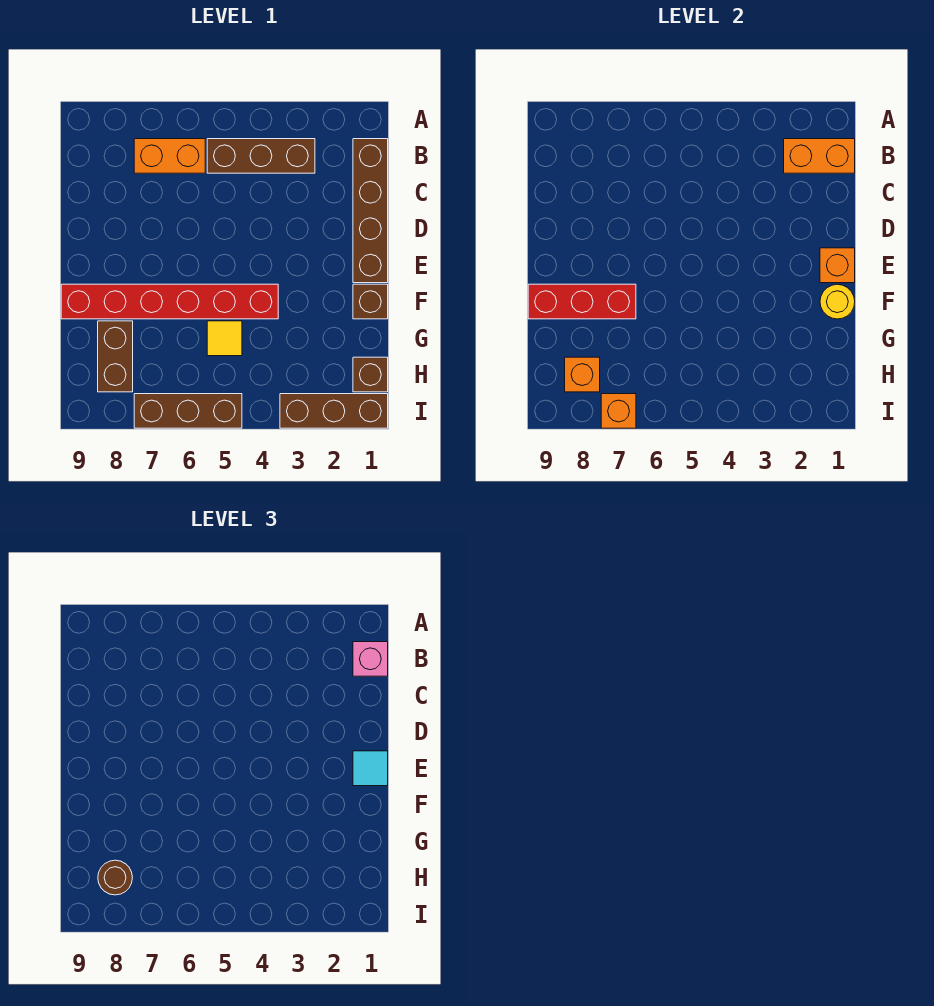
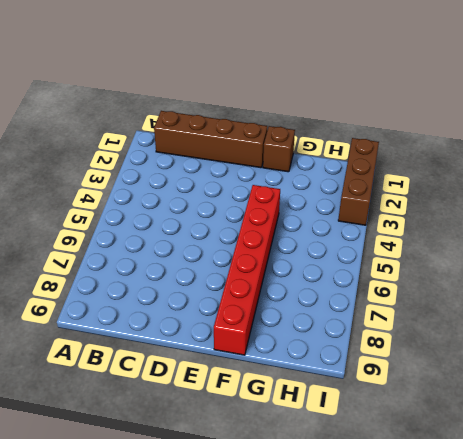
none -> brown brick B3:B5 level 1
none -> orange brick B6:B7 level 1
none -> yellow tile G5 level 1

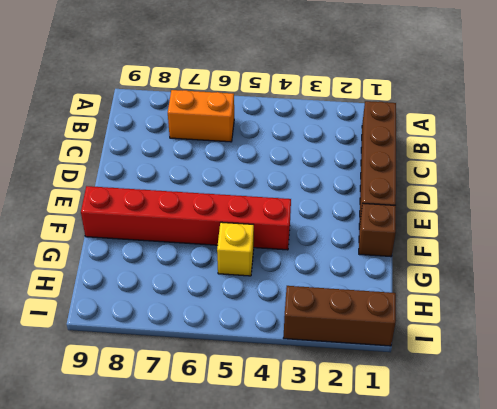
yellow brick G5 level 1 -> yellow tile G5 level 1
none -> brown brick B3:B5 level 1
none -> brown brick G8:H8 level 1
none -> brown brick H1 level 1

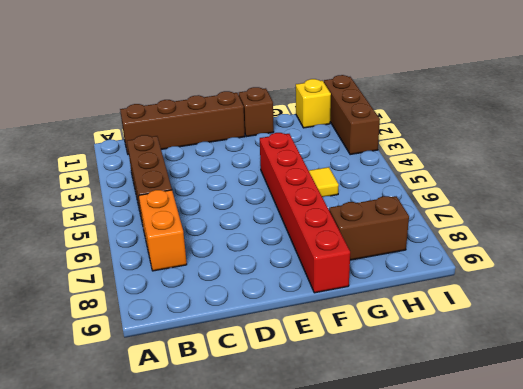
yellow brick H1 level 1 -> brown brick H1 level 1
none -> brown brick I5:I7 level 1
none -> orange brick B1:B2 level 2
none -> orange brick E1 level 2

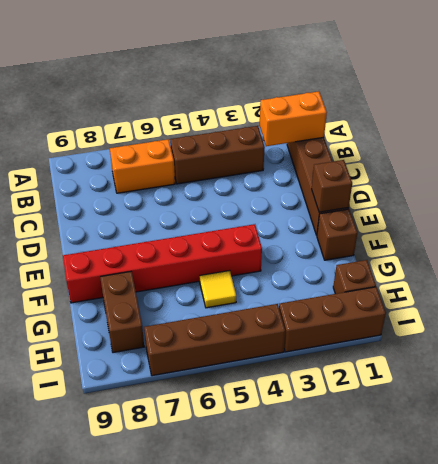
brown brick E1 level 2 -> orange brick E1 level 2
brown brick I4:I7 level 1 -> brown brick I5:I7 level 1
none -> yellow round brick F1 level 2
none -> red brick F7:F9 level 2
none -> orange brick H8 level 2

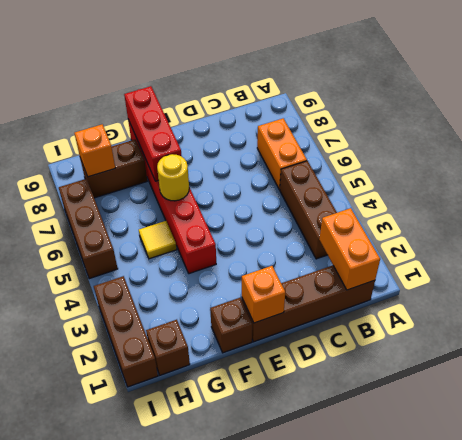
yellow round brick F6 level 2 -> yellow round brick F1 level 2
none -> orange brick I7 level 2
none -> pink brick B1 level 3
none -> cyan tile E1 level 3

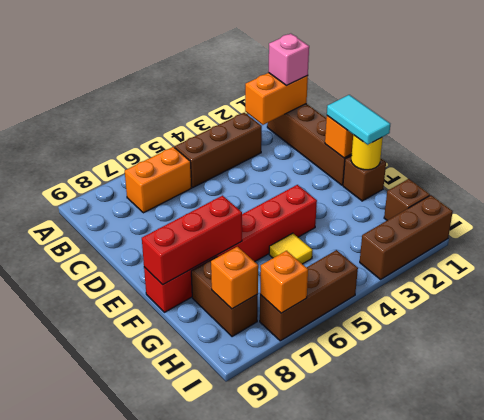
cyan tile E1:F1 level 3 -> cyan tile E1 level 3
none -> brown round brick H8 level 3

